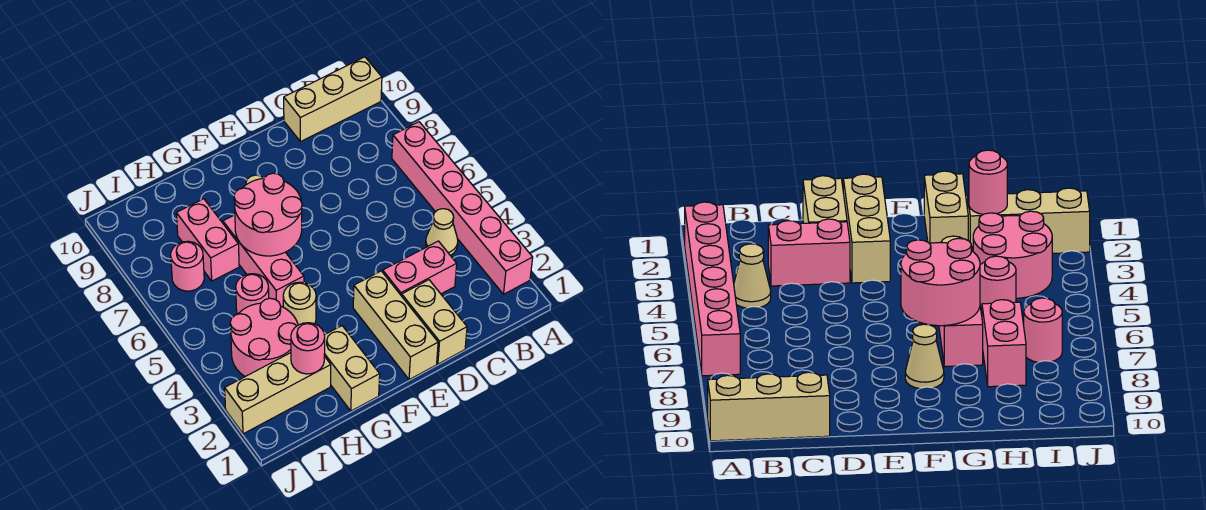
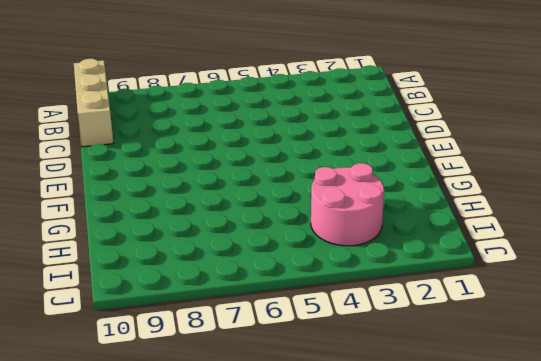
none -> pink brick A2:A7 level 1
none -> tan cone B4 level 1
none -> pink brick C3:D3 level 1

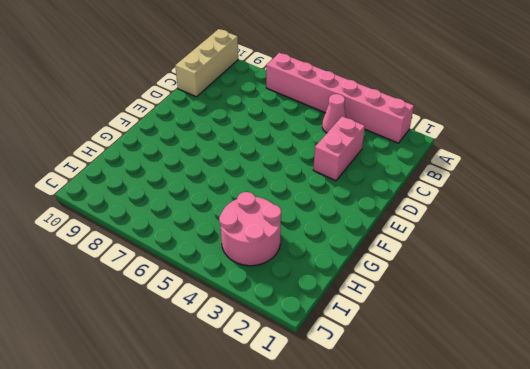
pink cone B4 level 1 -> tan cone B4 level 1
none -> tan brick D1:D2 level 1
none -> tan brick E1:E3 level 1
none -> tan cone F8 level 1

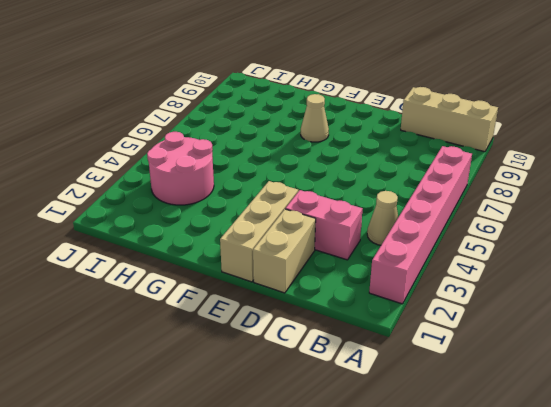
none -> tan brick G1:G2 level 1
none -> tan round brick G4 level 1
none -> pink brick G5:G7 level 1

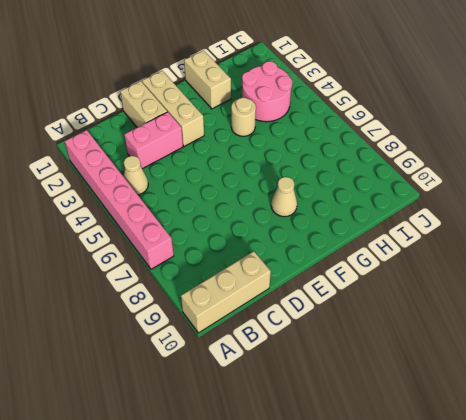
none -> pink brick G5:G7 level 1
none -> tan brick H2:J2 level 1
none -> pink round brick H5 level 1

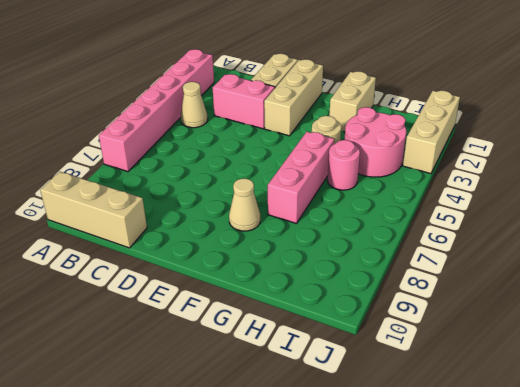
tan brick J1:J3 level 1 -> tan brick H2:J2 level 1
none -> pink brick H7:H8 level 1
none -> pink round brick I7 level 1
none -> pink round brick F6:G7 level 2

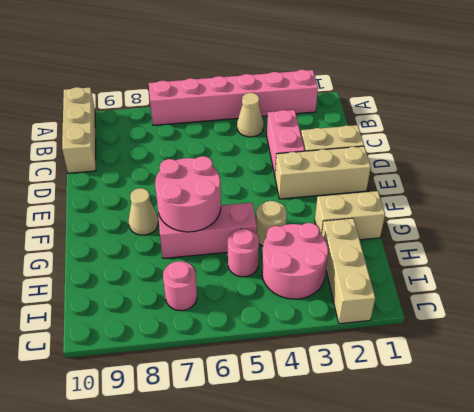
none -> pink brick H7:H8 level 1
none -> pink round brick H2 level 2

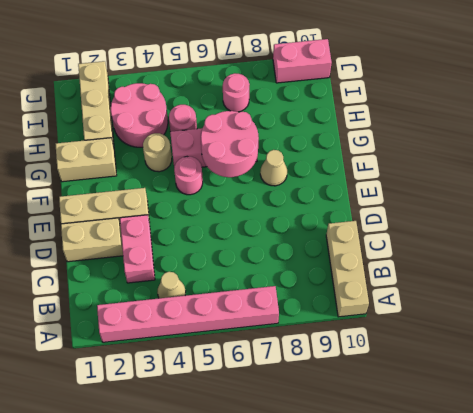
pink round brick F5 level 1 -> pink round brick H2 level 2
pink brick J9:J10 level 1 -> pink brick H7:H8 level 1

